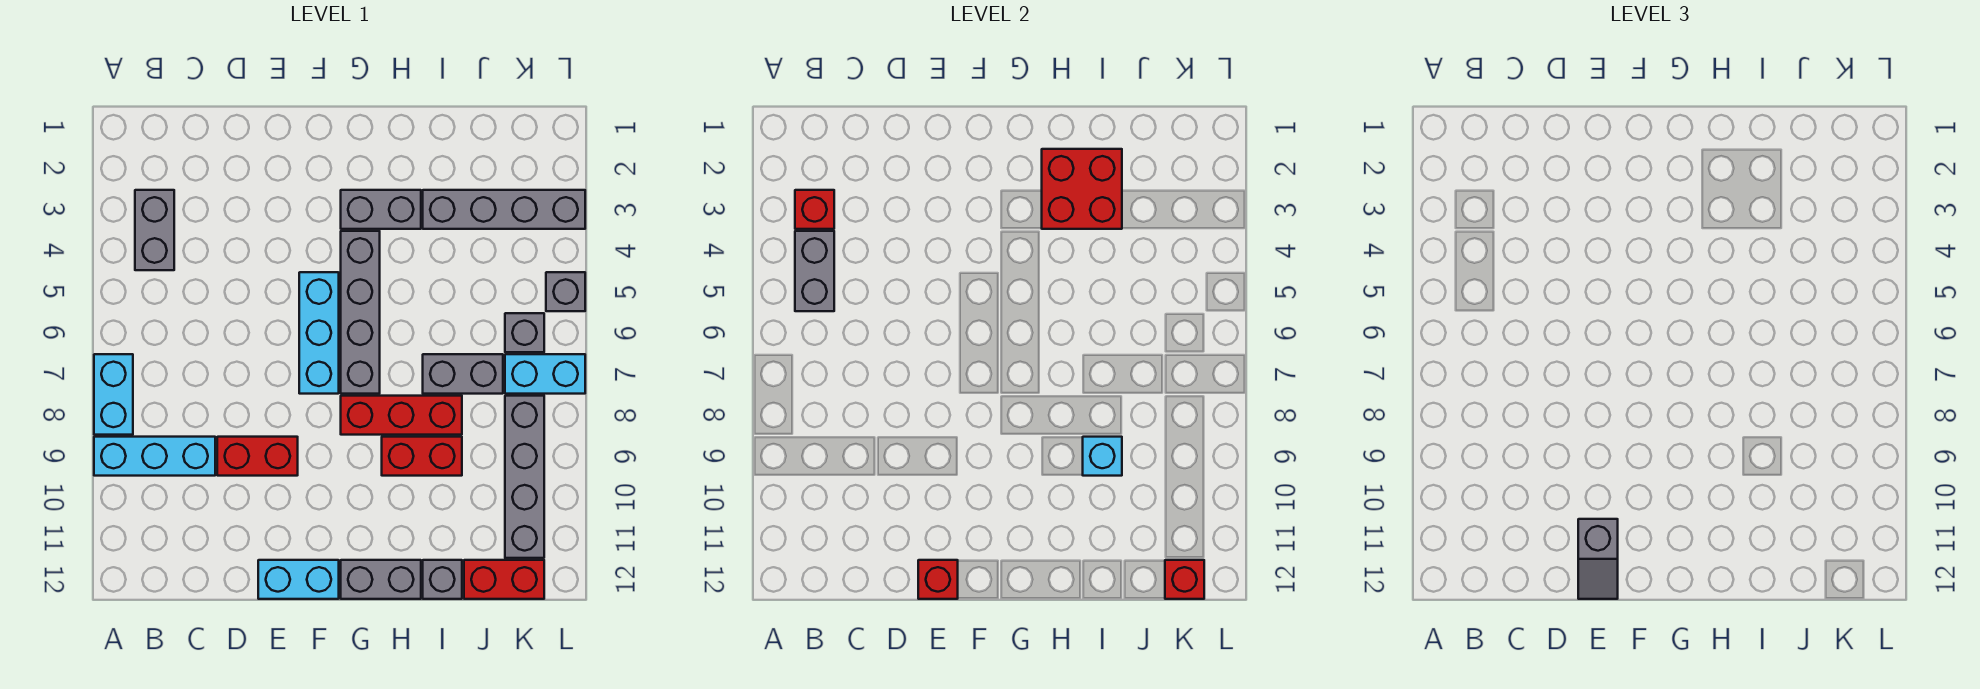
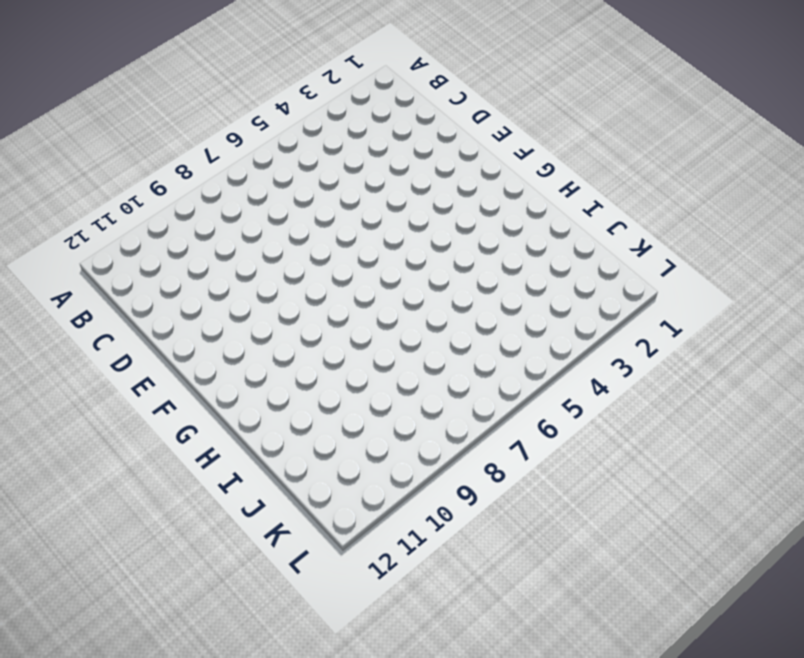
none -> cyan brick A7:A8 level 1
none -> cyan brick A9:C9 level 1
none -> grey brick B3:B4 level 1

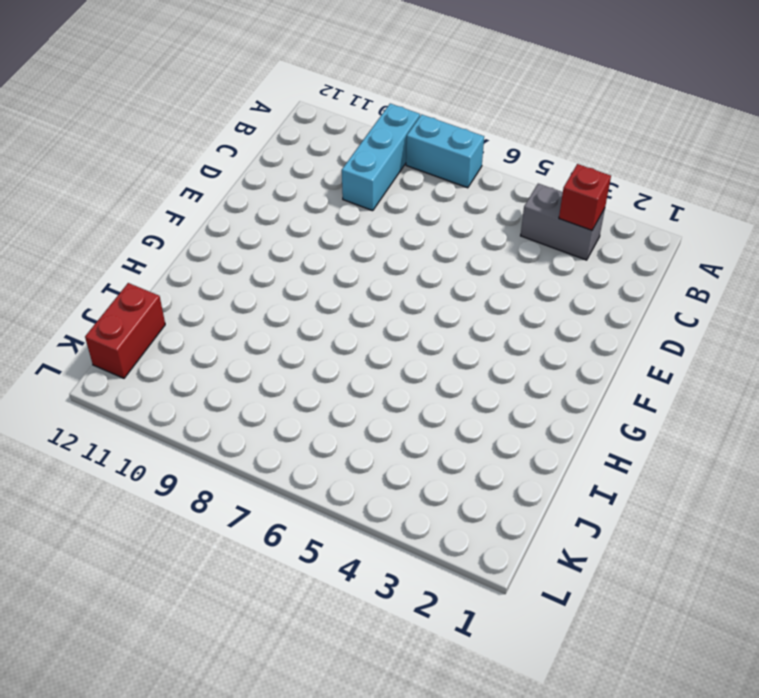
none -> red brick D9:E9 level 1
none -> cyan brick E12:F12 level 1
none -> cyan brick F5:F7 level 1

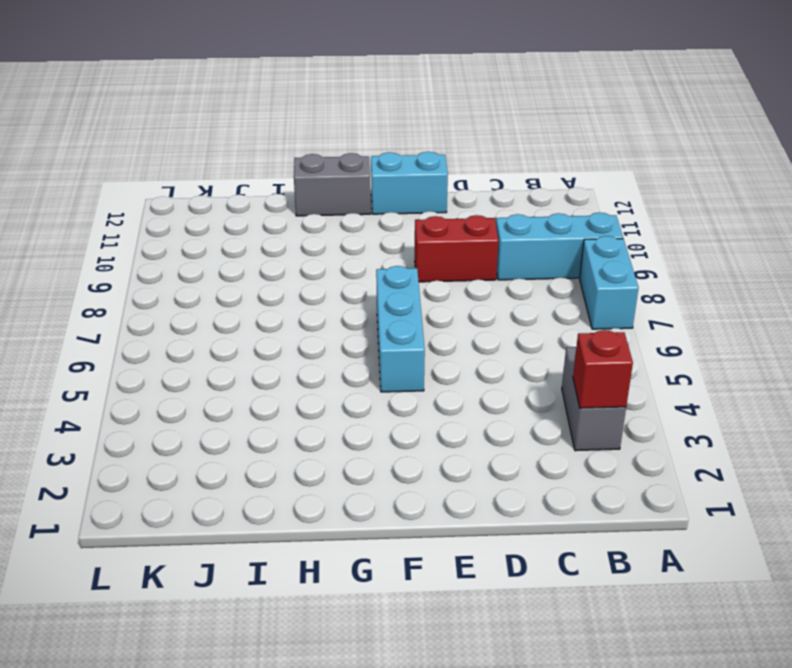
none -> grey brick G3:H3 level 1
none -> grey brick G4:G7 level 1
none -> red brick G8:I8 level 1

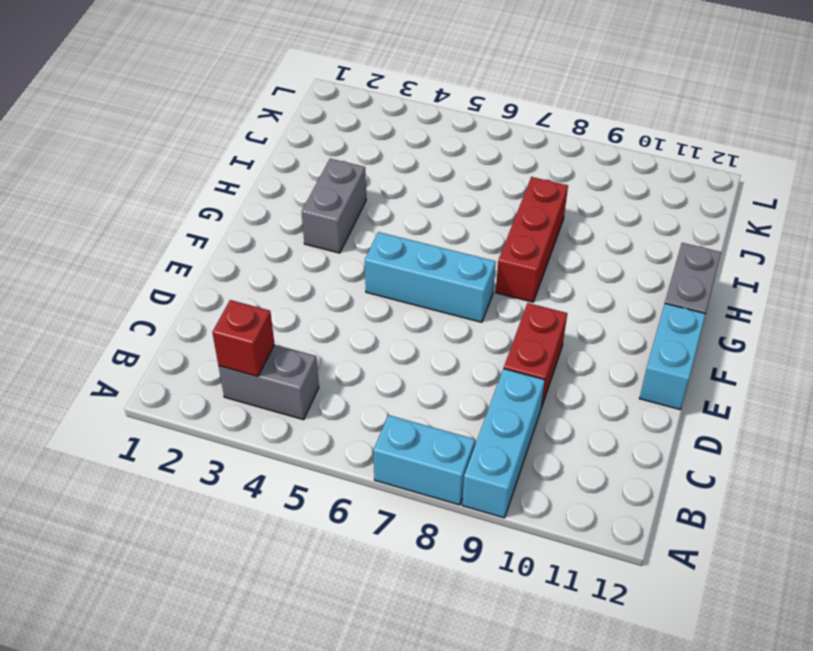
none -> grey brick G4:G7 level 1
none -> red brick H9:I9 level 1
none -> grey brick I3:L3 level 1

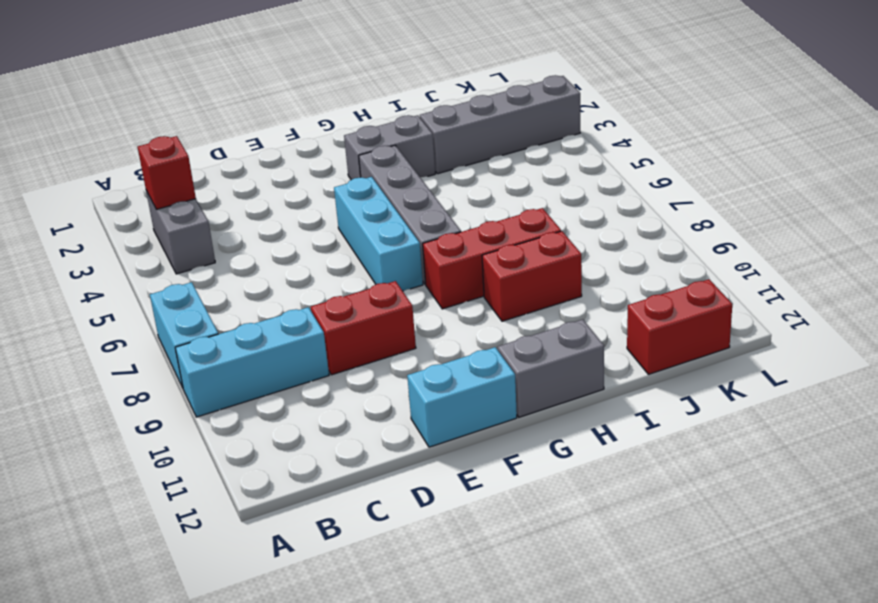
none -> grey brick I7:J7 level 1
none -> grey brick I12 level 1
none -> grey brick K6 level 1

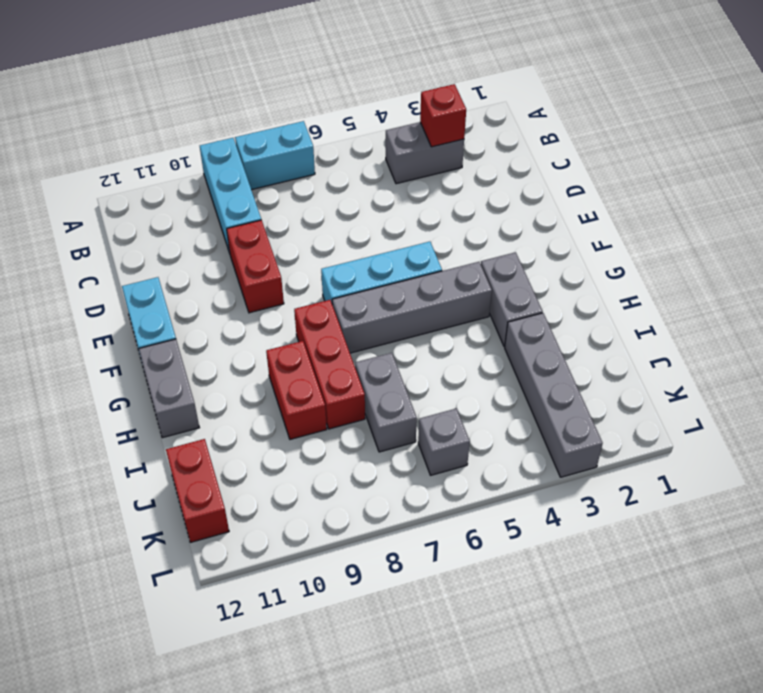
none -> grey brick I12 level 1
none -> cyan brick K7:L7 level 1
none -> grey brick K8:K11 level 1

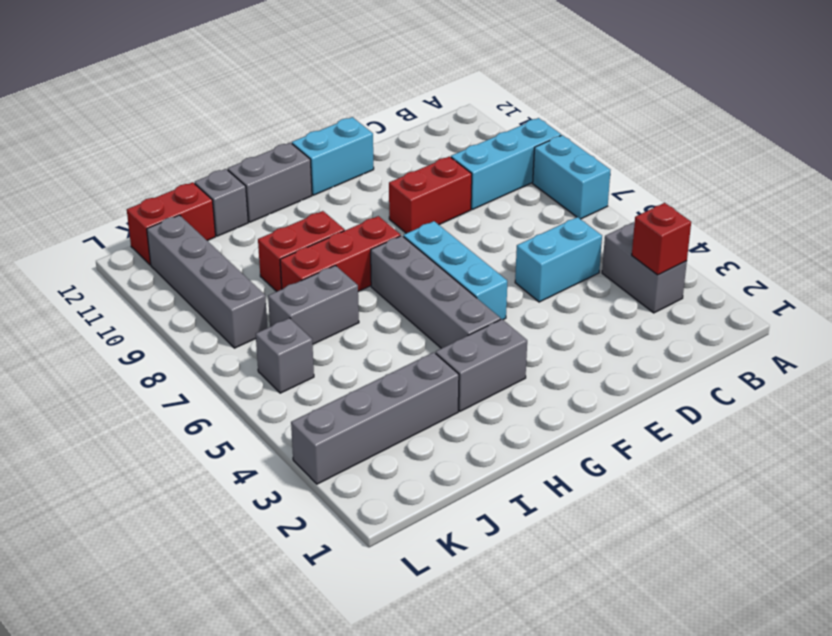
cyan brick C5:D5 level 1 -> cyan brick K7:L7 level 1
none -> grey brick L5 level 1
none -> grey brick B4:B5 level 2
none -> red brick E12 level 2

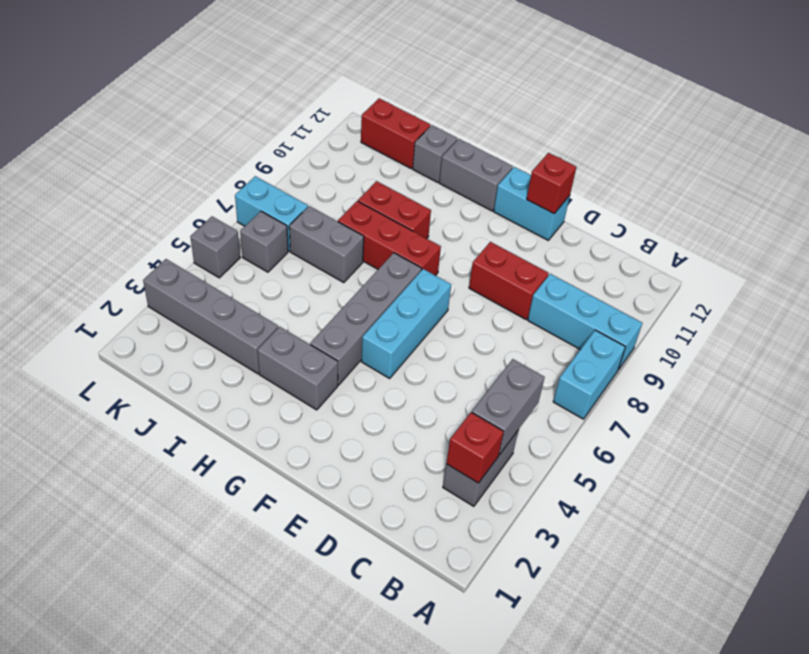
none -> grey brick K8:K11 level 1
none -> red brick H2:I3 level 2
none -> cyan brick I9 level 2

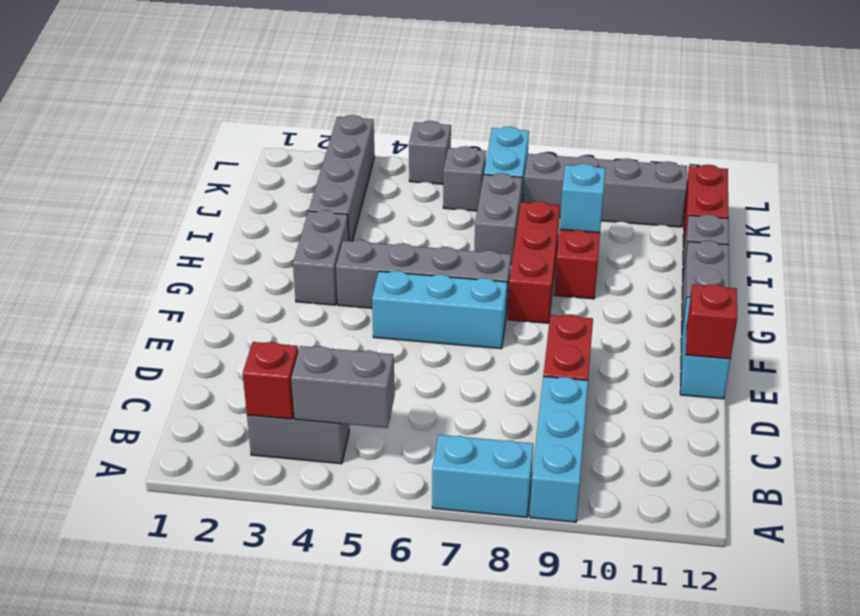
none -> red brick H2:I3 level 2
none -> red brick K12 level 2
none -> grey slope E11:E12 level 3 top 11

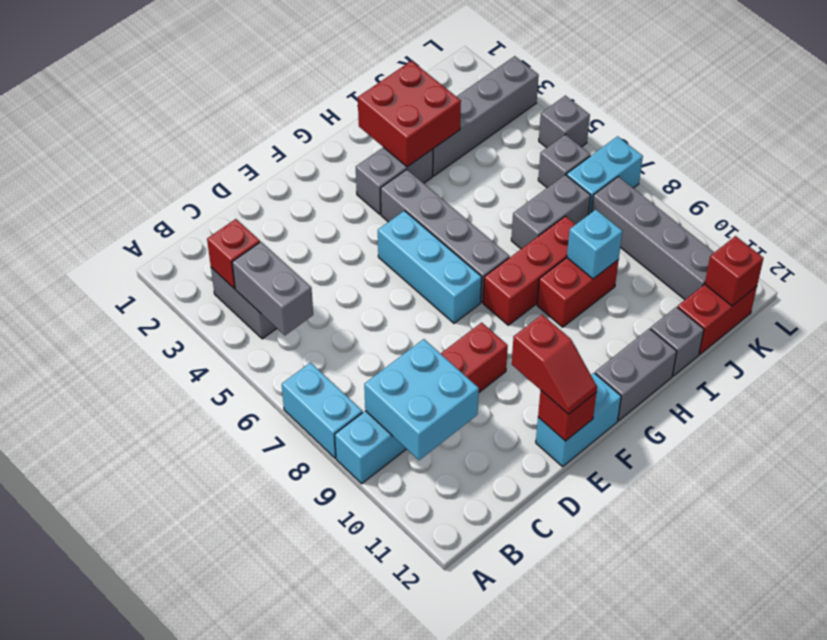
cyan brick B9:C10 level 2 -> none
red slope E11:E12 level 3 top 11 -> grey slope E11:E12 level 3 top 11

